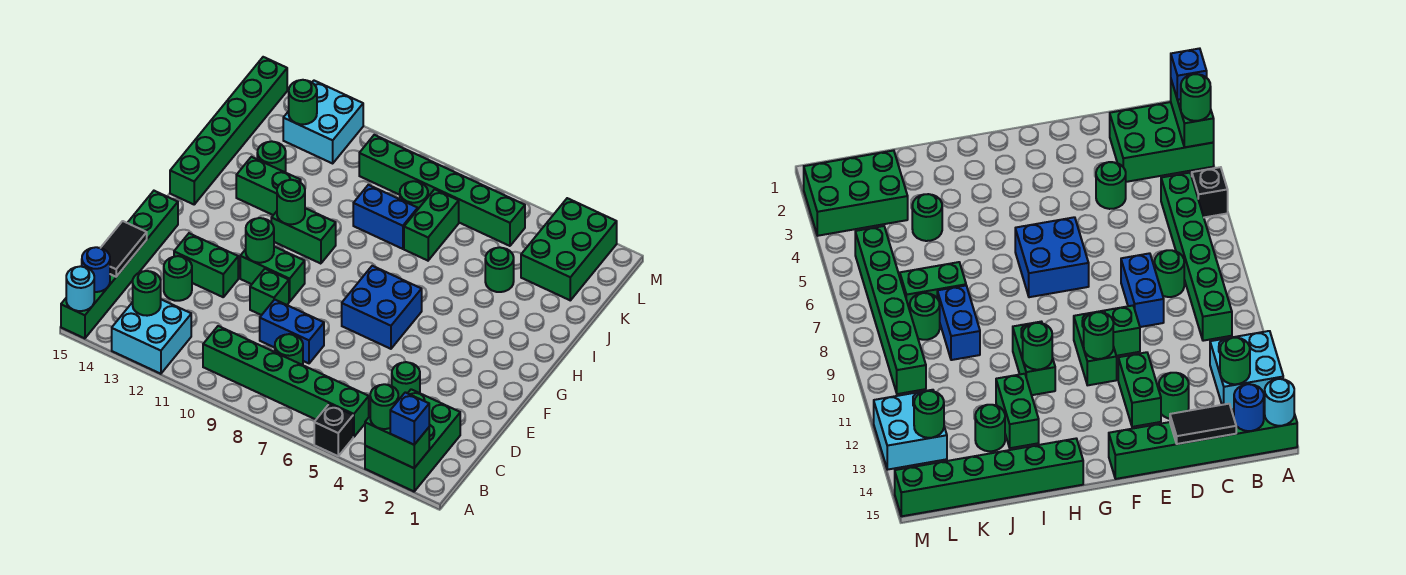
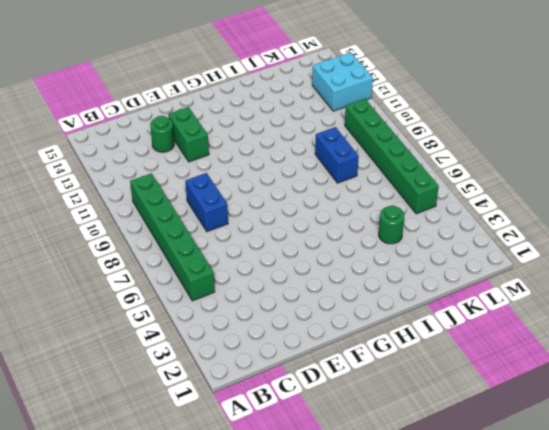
none -> green brick A2:C3 level 1
none -> black brick A5 level 1
none -> cyan brick A12:B13 level 1
none -> green brick A15:F15 level 1

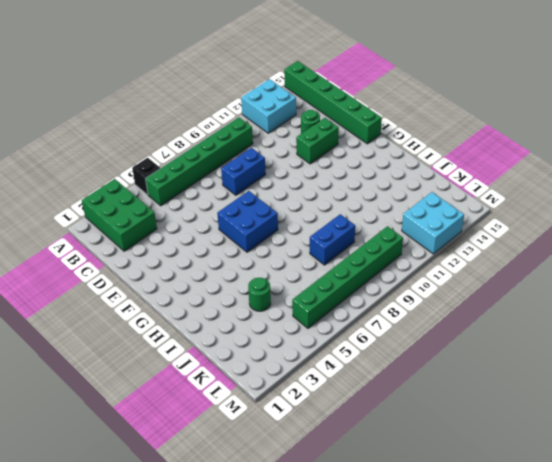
none -> green round brick C8 level 1
none -> green round brick D4 level 1
none -> green brick E10 level 1
none -> green brick F10:F11 level 1

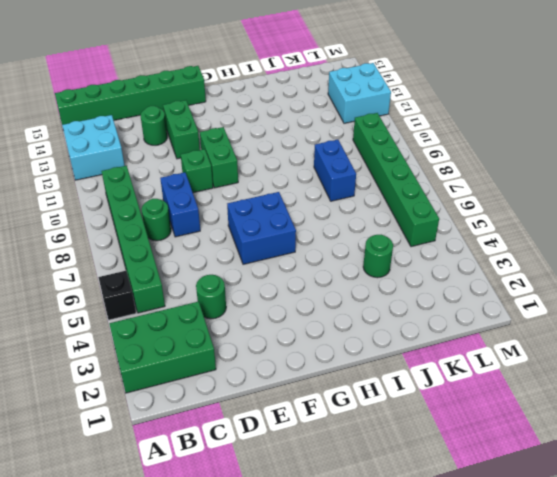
none -> green brick H10:H11 level 1
none -> green brick H15:M15 level 1
none -> green brick I12:I13 level 1
none -> green brick J7:K7 level 1

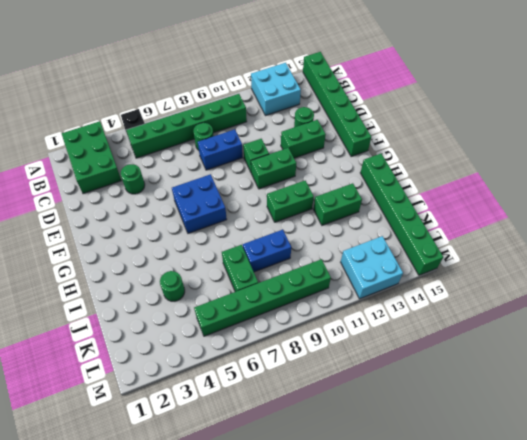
none -> green round brick J13 level 1
none -> green brick K2:M3 level 1
none -> green round brick K8 level 1
none -> green brick A2:A3 level 2

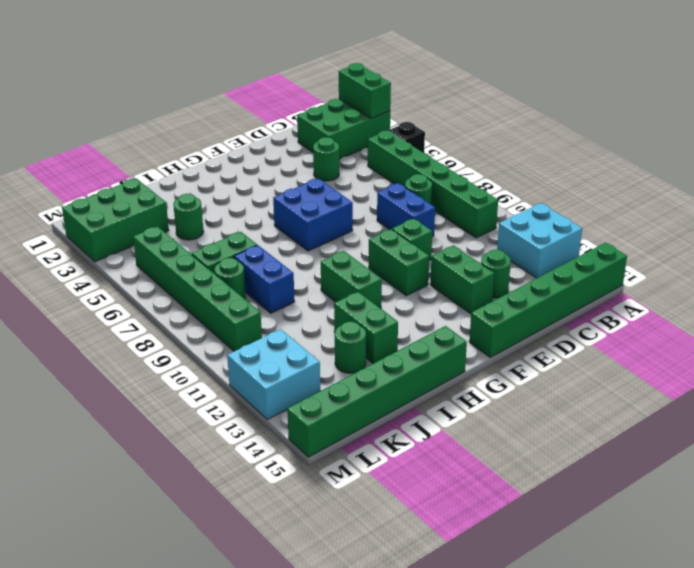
none -> cyan round brick A15 level 2
none -> green round brick B13 level 2
none -> blue round brick B15 level 2
none -> black tile C15:D15 level 2

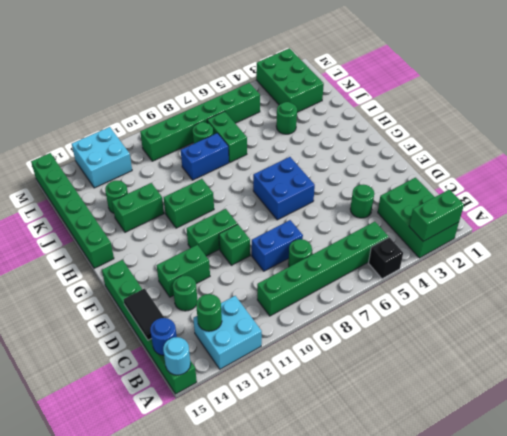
none -> green round brick F11 level 2
none -> green round brick H11 level 2
none -> green round brick L13 level 2
none -> blue brick A2 level 3

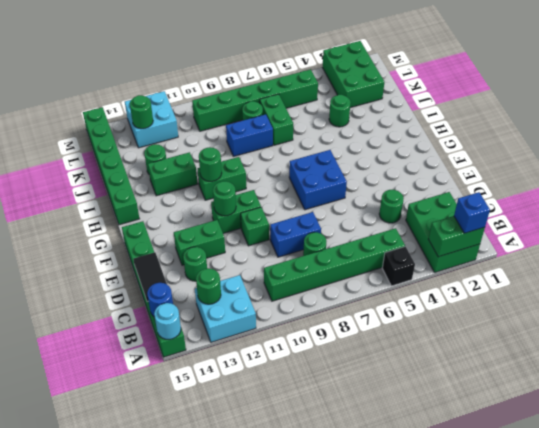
none -> green round brick A3 level 3

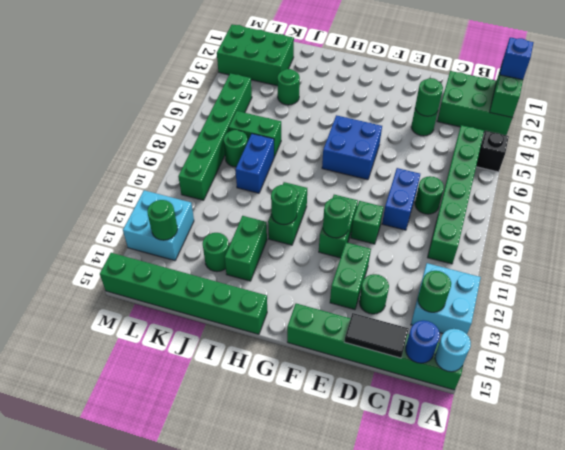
green round brick D4 level 2 -> green round brick A3 level 3

